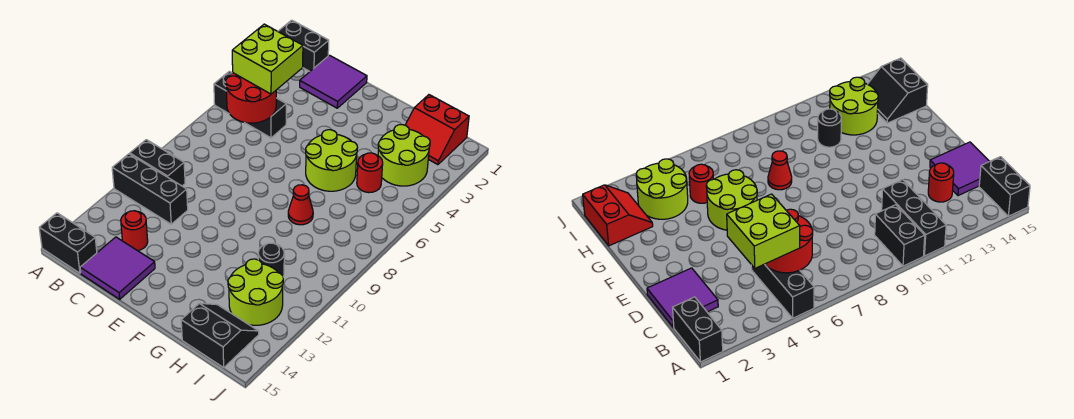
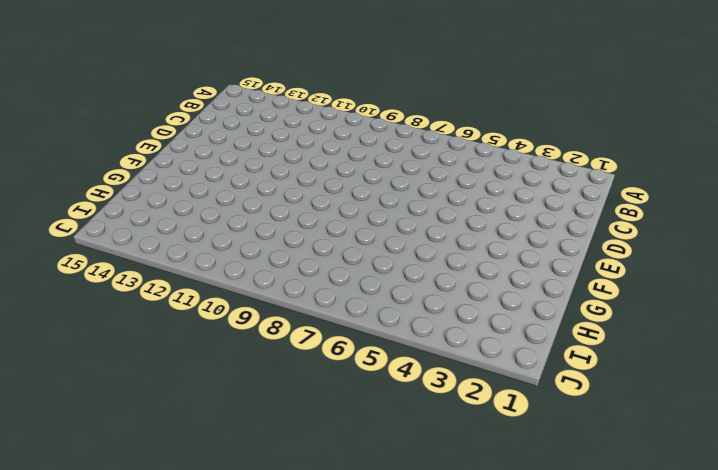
none -> black brick A1:B1 level 1
none -> black brick A5:C5 level 1
none -> black brick A10:B10 level 1

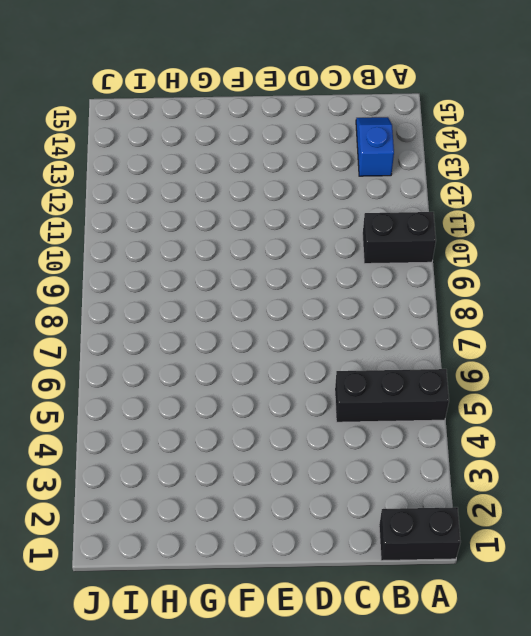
blue slope B13:B14 level 1 top 13 -> none
none -> black brick A11:C11 level 1
none -> black brick A15:B15 level 1
none -> purple tile C1:D2 level 1

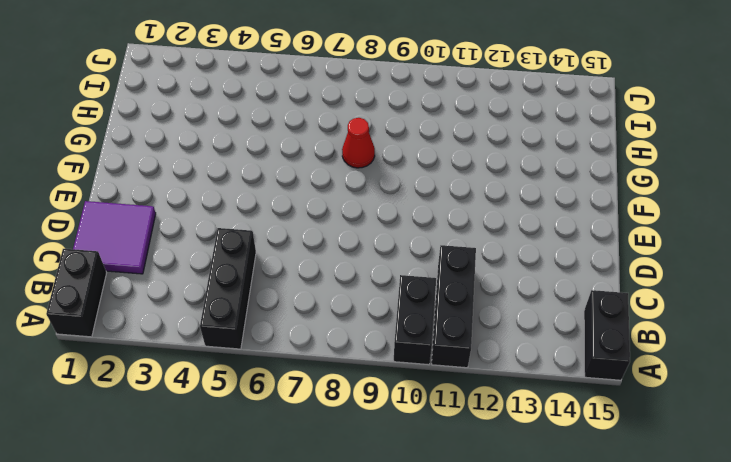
none -> red round brick C13 level 1
none -> purple tile C14:D15 level 1
none -> lime round brick F5:G6 level 1

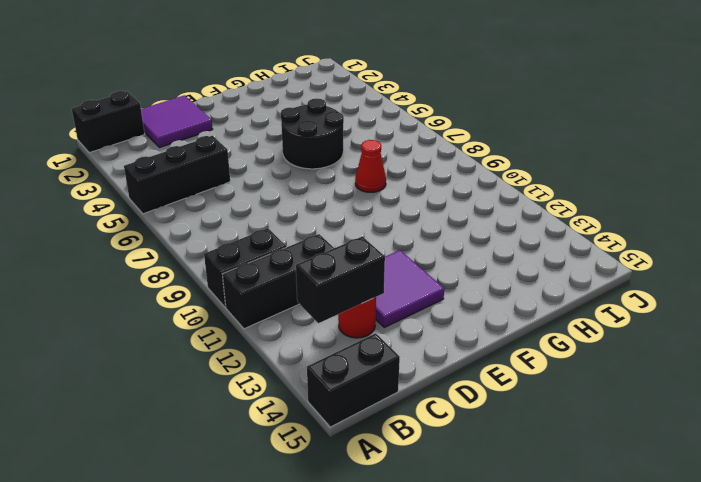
black brick B13:C13 level 2 -> none
purple tile D12:E13 level 1 -> purple tile C14:D15 level 1
black round brick F5:G6 level 1 -> lime round brick F5:G6 level 1
none -> red slope H1:I2 level 1 top 1
none -> lime round brick H3:I4 level 1
none -> red round brick H5 level 1

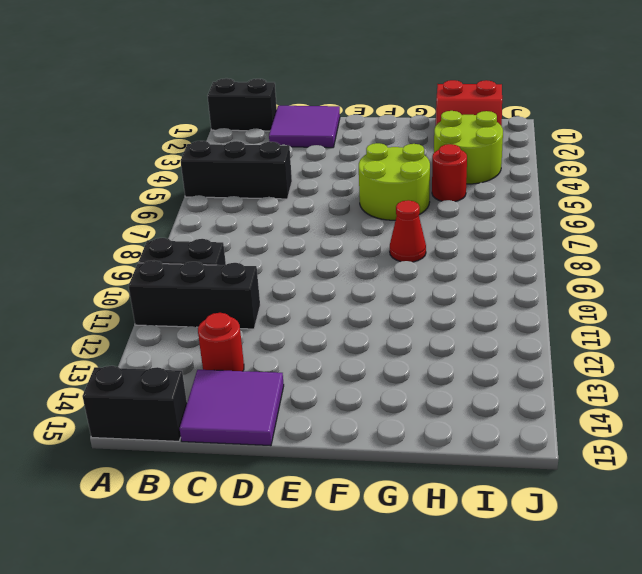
none -> black round brick H11 level 1
none -> lime round brick H12:I13 level 1
none -> black slope H14:I15 level 1 top 15

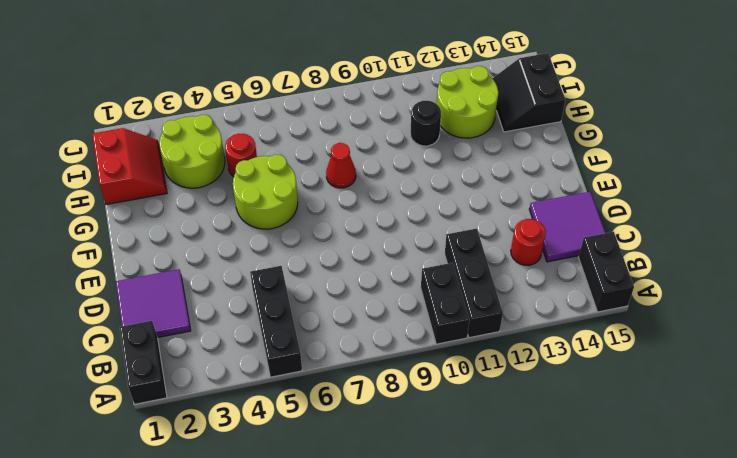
none -> red round brick B5:C6 level 2
none -> lime brick B4:C5 level 3

